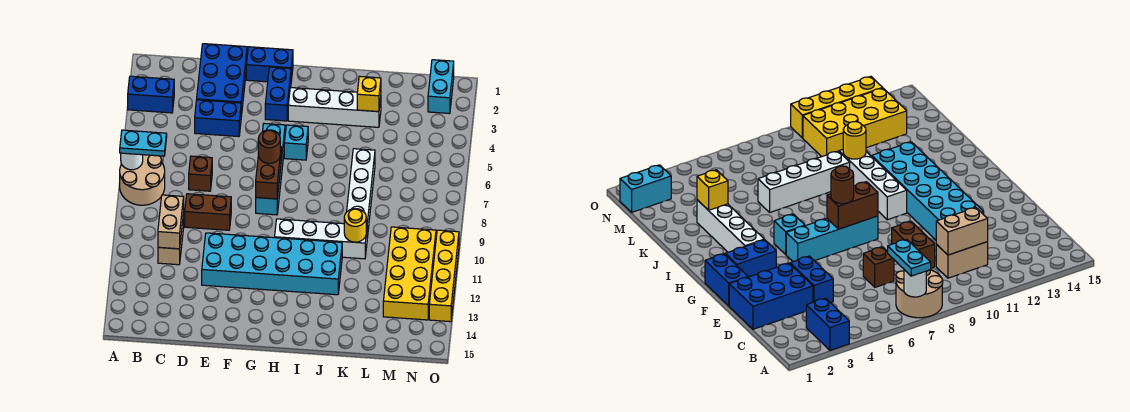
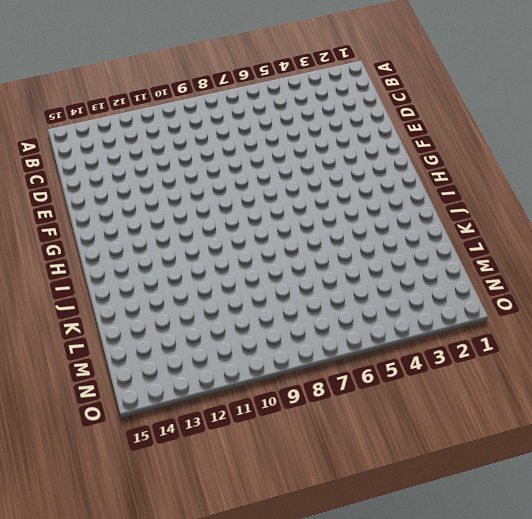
none -> blue brick A3:B3 level 1
none -> tan round brick A7:B8 level 1
none -> tan brick C10:C11 level 1

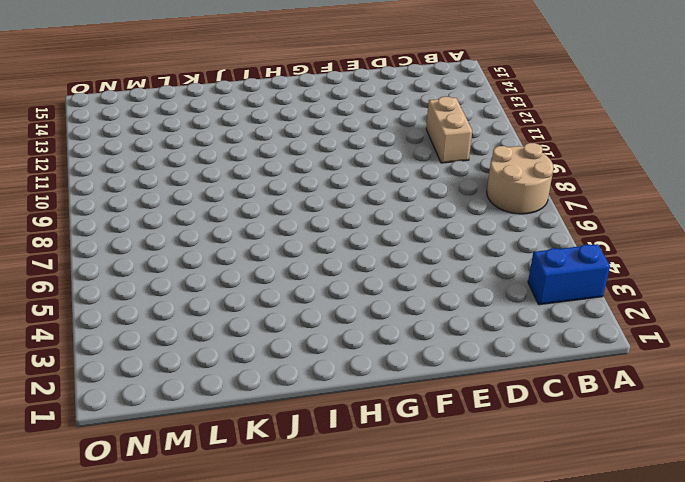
none -> blue brick D1:E3 level 1
none -> blue brick D4:E4 level 1
none -> brown brick D7 level 1

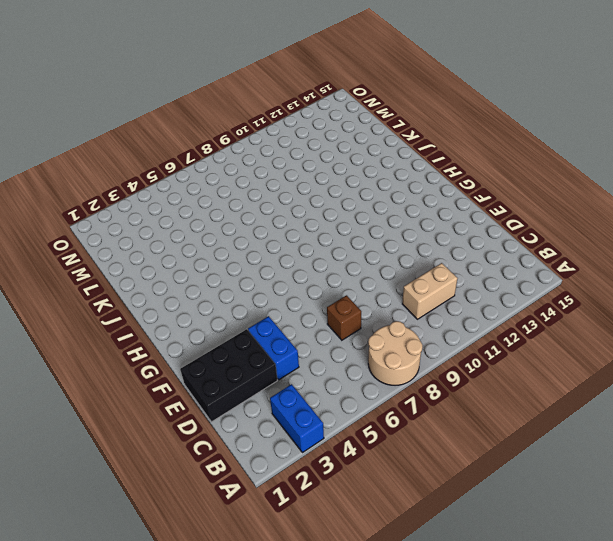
black brick D1:E3 level 1 -> blue brick D1:E3 level 1
none -> brown brick D9:E9 level 1
none -> cyan brick E11:J12 level 1
none -> blue brick F1:G1 level 1

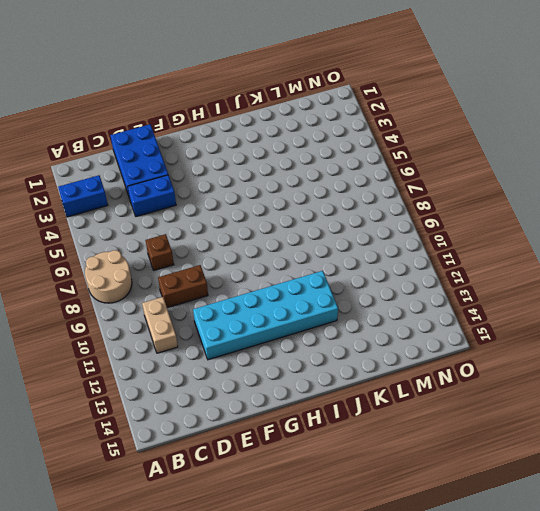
none -> blue brick F1:G1 level 1
none -> blue brick G2:G3 level 1
none -> cyan brick G5:G8 level 1

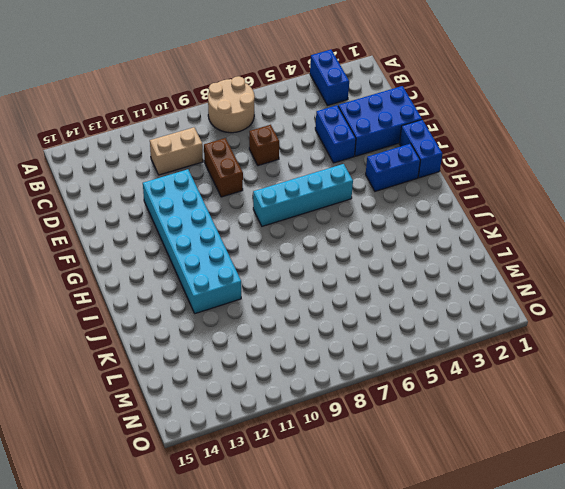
none -> white brick H3:K3 level 1
none -> cyan brick H5 level 1
none -> white brick H10:K10 level 1

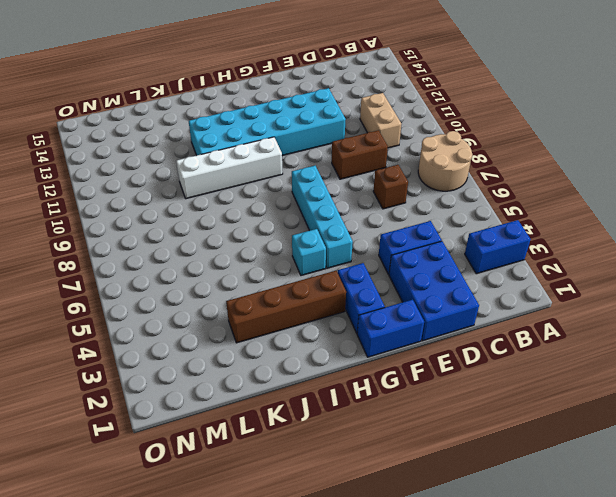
brown brick H3:K3 level 1 -> white brick H3:K3 level 1
none -> white brick K6:K9 level 1
none -> yellow brick M10:N13 level 1
none -> cyan brick N1:N2 level 1

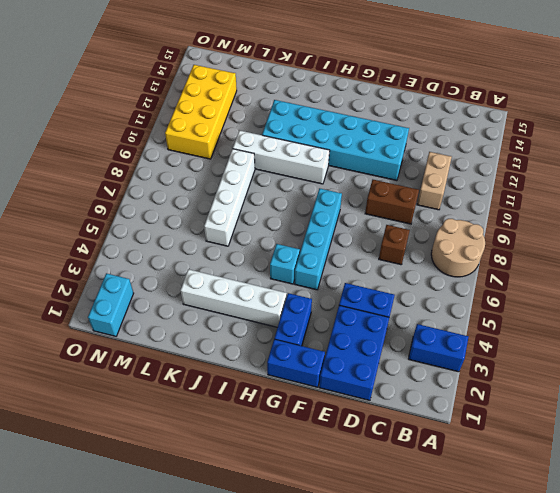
none -> yellow brick O10:O13 level 1
none -> white round brick A7 level 2
none -> tan brick C10:C11 level 2

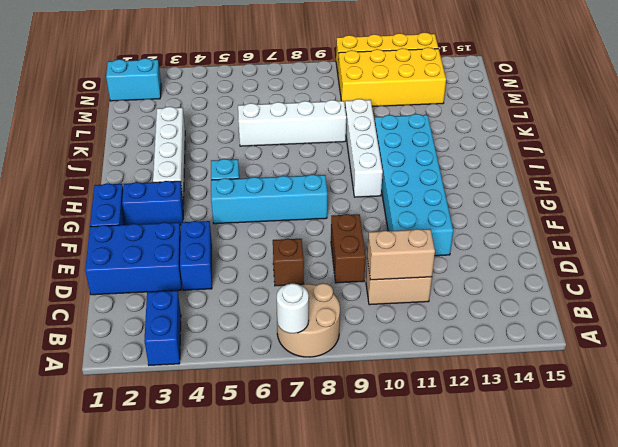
none -> brown brick G7:G8 level 2
none -> yellow brick K3 level 2
none -> yellow round brick K10 level 2

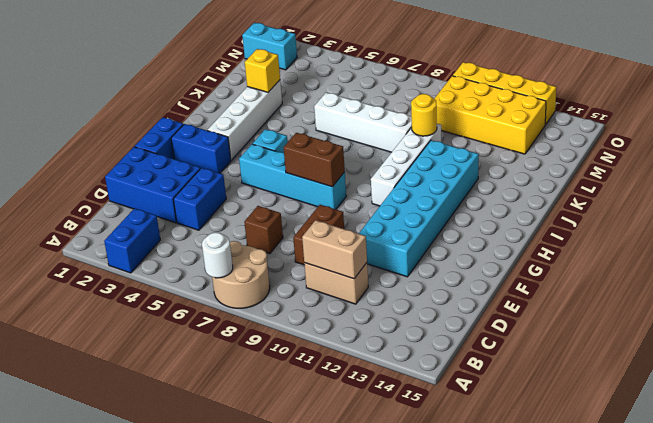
none -> cyan plate A7:B7 level 3
none -> brown round brick G7 level 3

